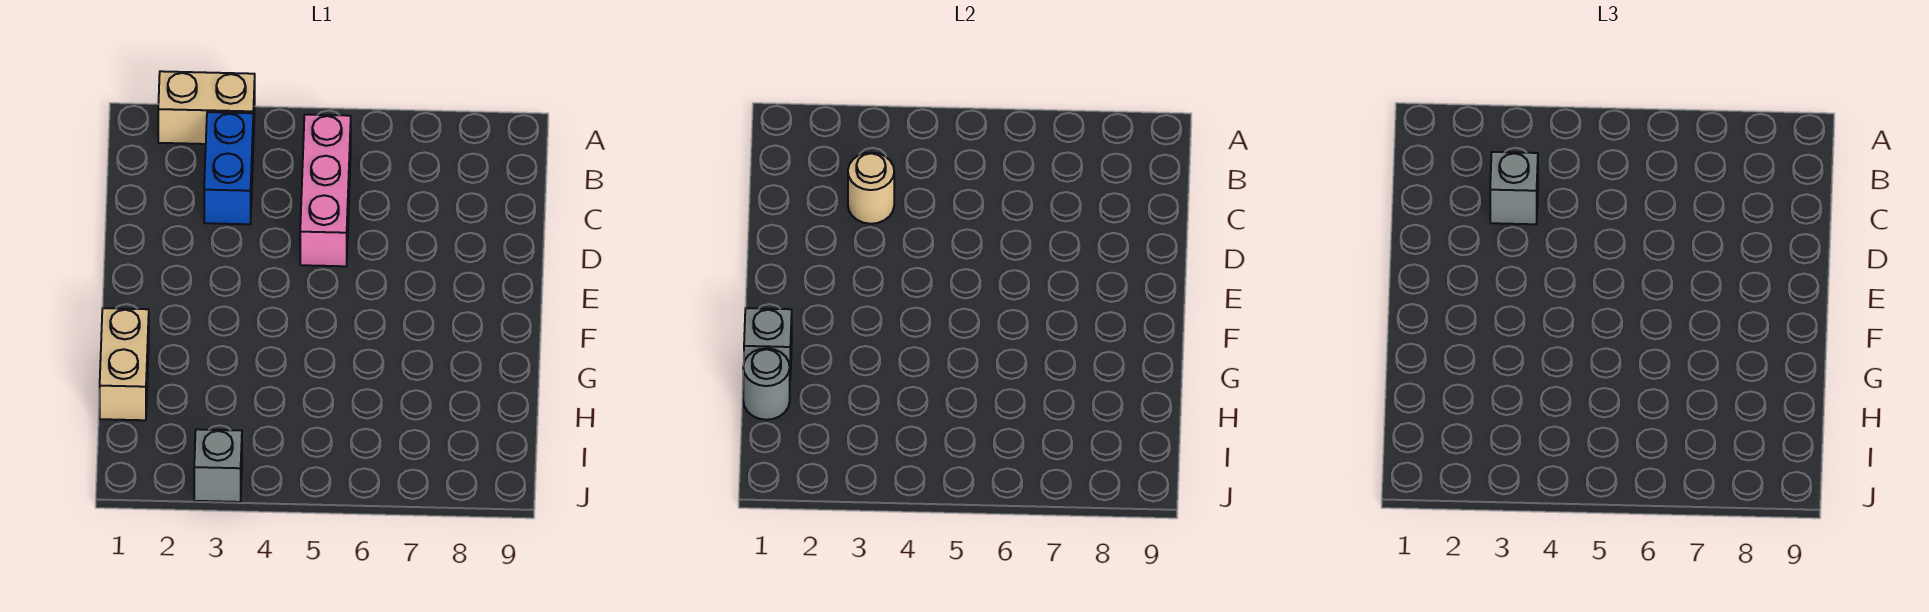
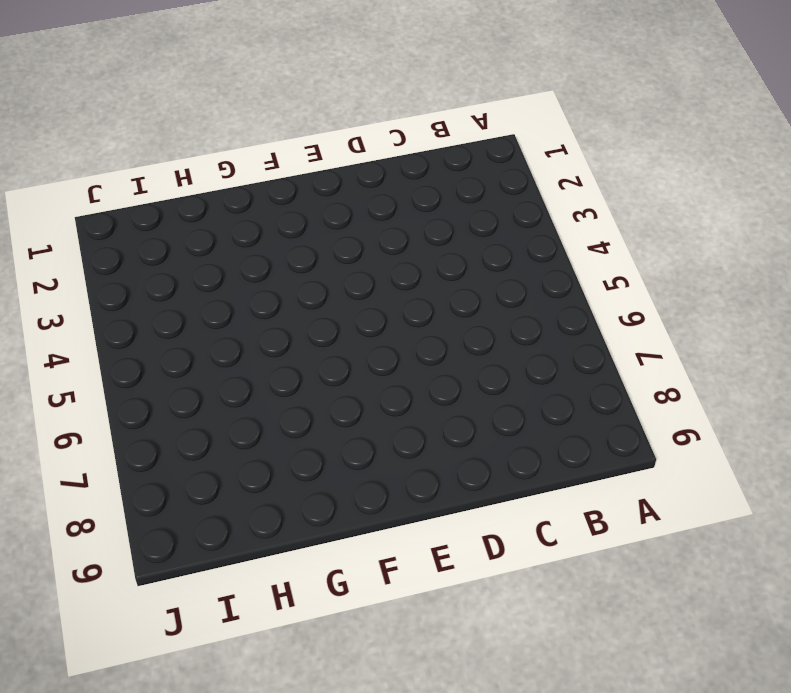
none -> tan brick A2:A3 level 1
none -> blue brick B3:C3 level 1

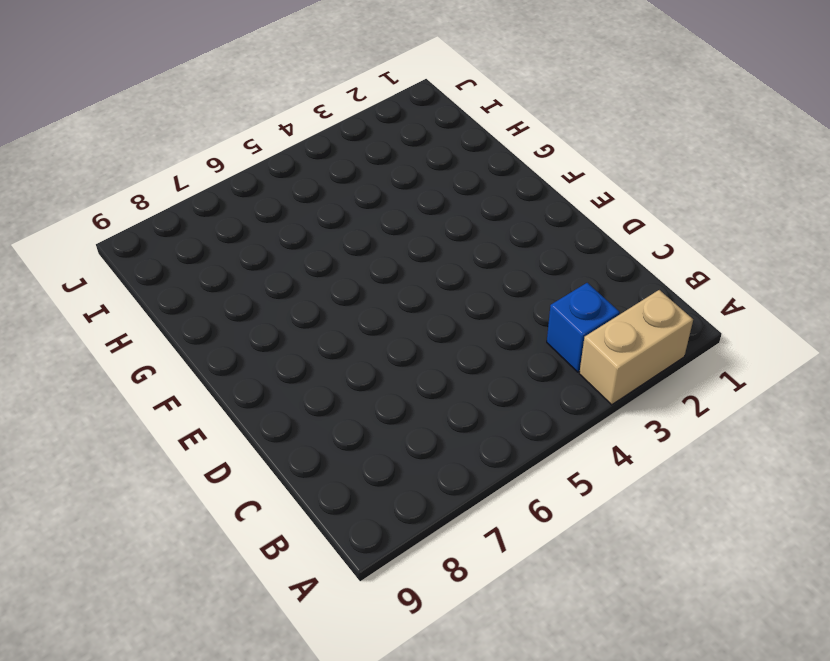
blue brick B3 level 1 -> blue brick B3:C3 level 1
none -> pink brick B5:D5 level 1
none -> tan brick G1:H1 level 1

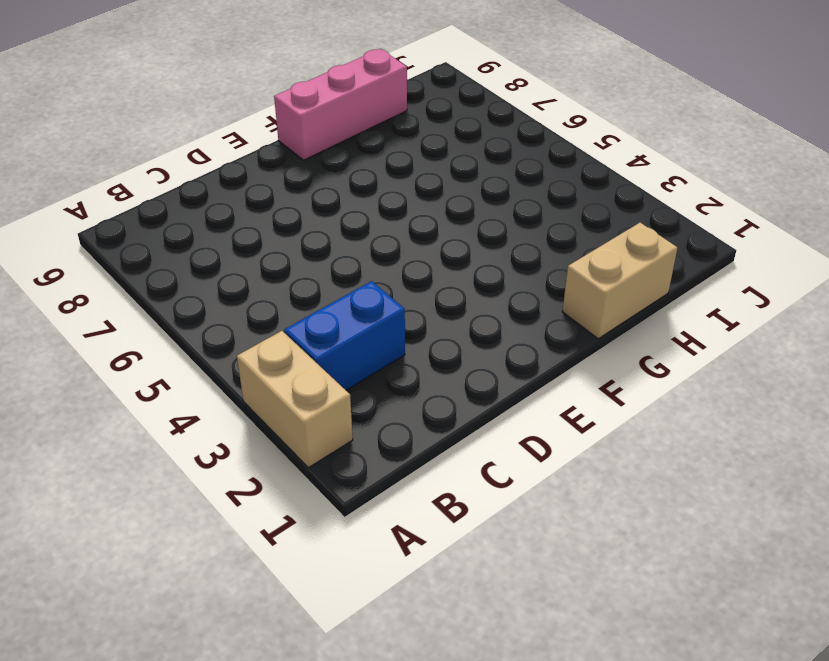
pink brick F9:H9 level 1 -> pink brick B5:D5 level 1
none -> grey brick J3 level 1
none -> tan round brick C3 level 2

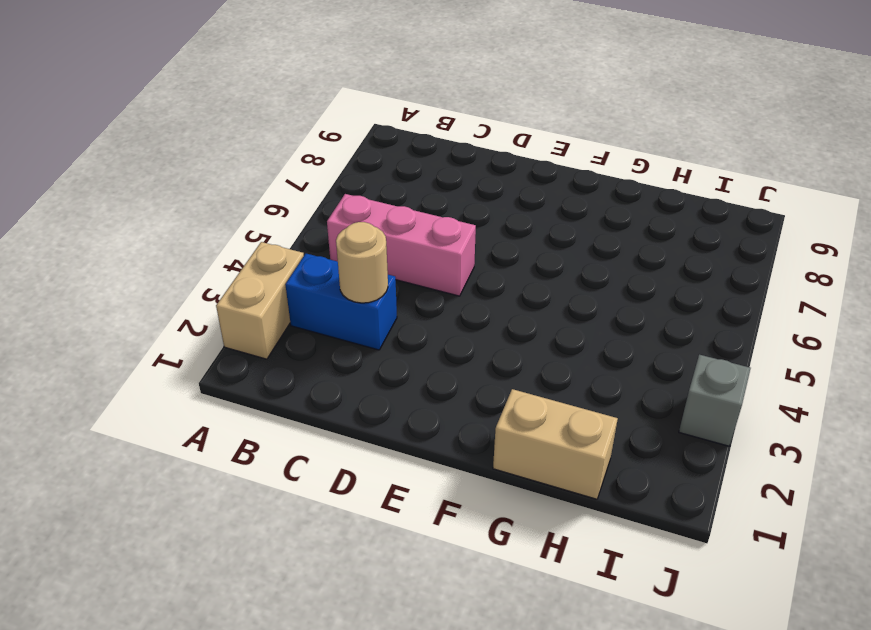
none -> grey brick G1 level 2
none -> grey round brick H1 level 2

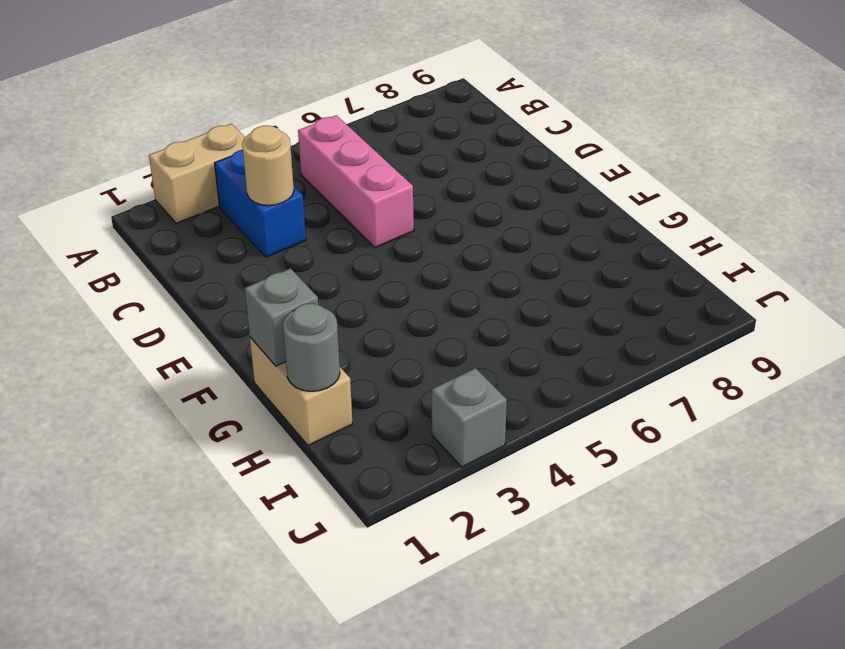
none -> grey brick C3 level 3

